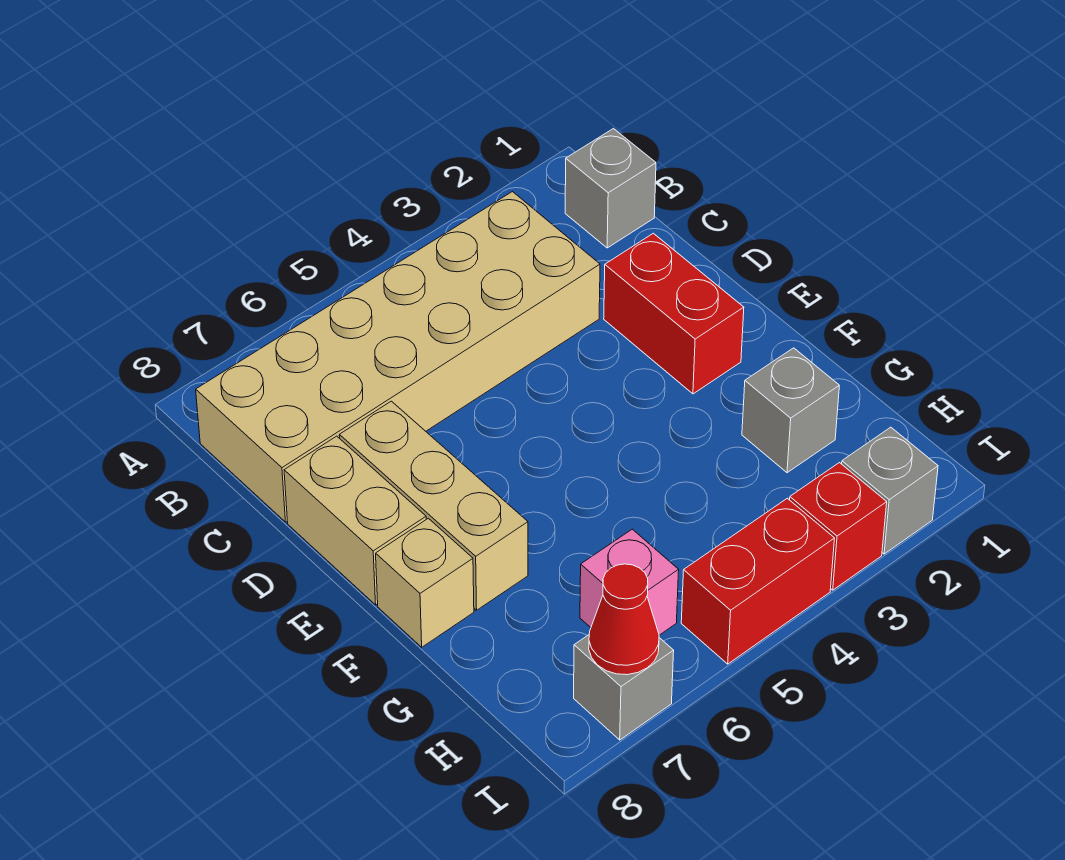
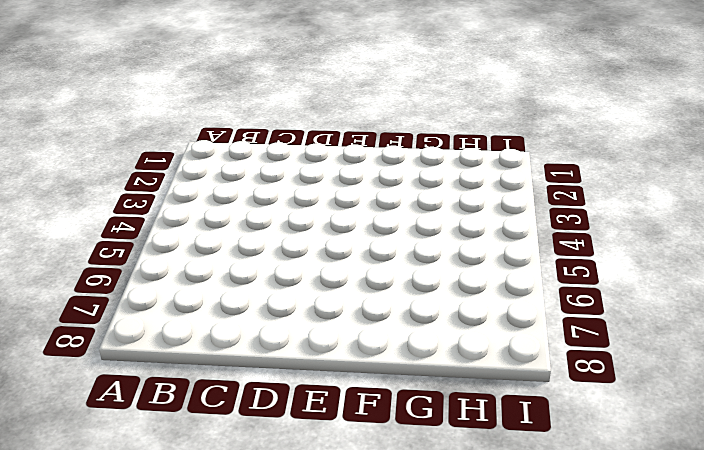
none -> grey brick B1 level 1
none -> tan brick B3:C8 level 1
none -> red brick D2:E2 level 1

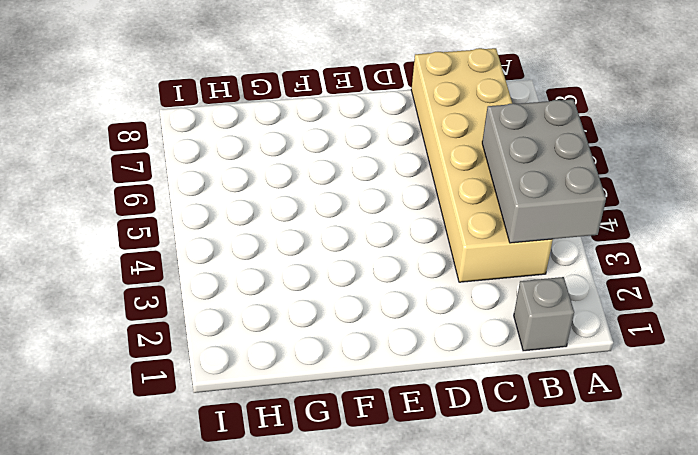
grey brick A3:B5 level 2 -> none
none -> red brick D2:E2 level 1
none -> tan brick D7:F7 level 1
none -> tan brick D8:E8 level 1

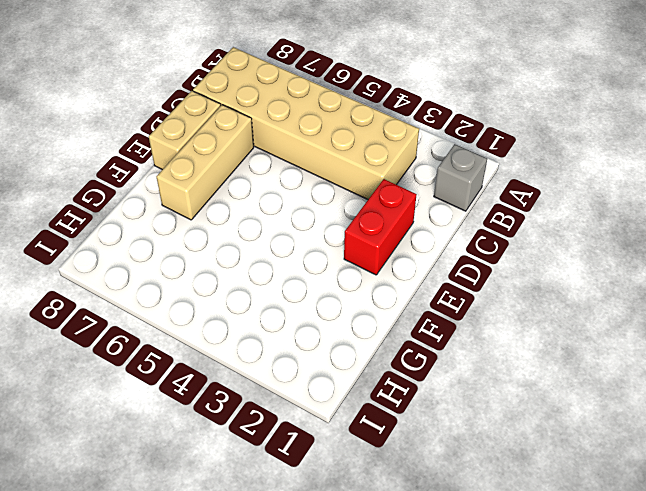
none -> tan brick F8 level 1
none -> grey brick G2 level 1
none -> pink brick H6 level 1

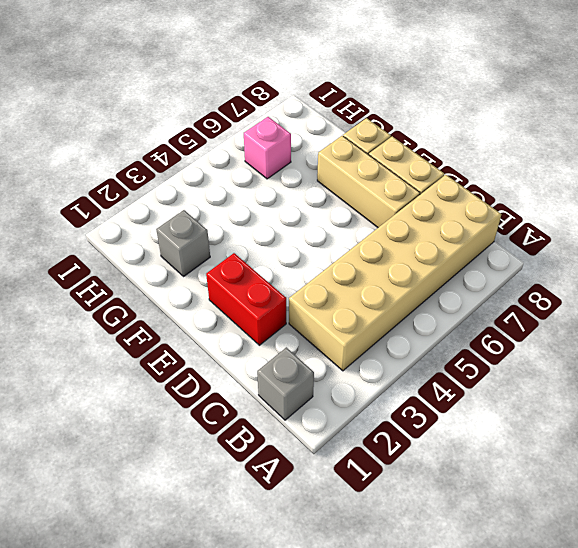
none -> grey brick I2 level 1
none -> red brick I3 level 1
none -> red brick I4:I5 level 1

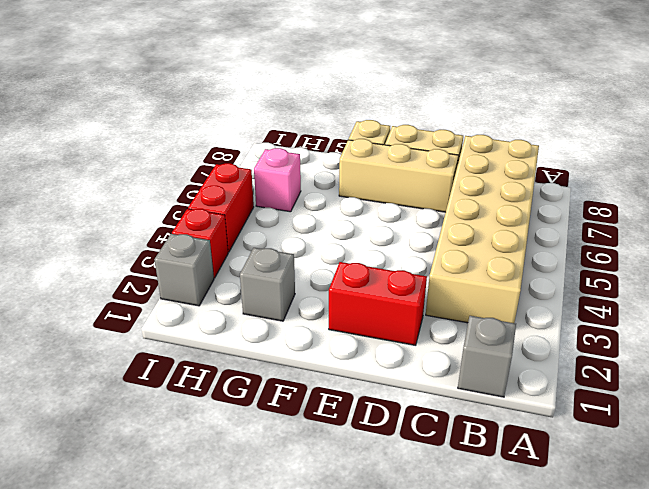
none -> grey brick I7 level 1
none -> red cone I7 level 2

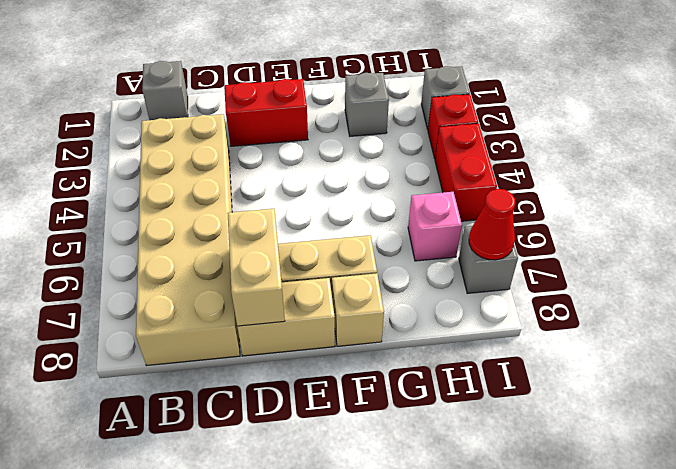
tan brick D7:D8 level 2 -> none

